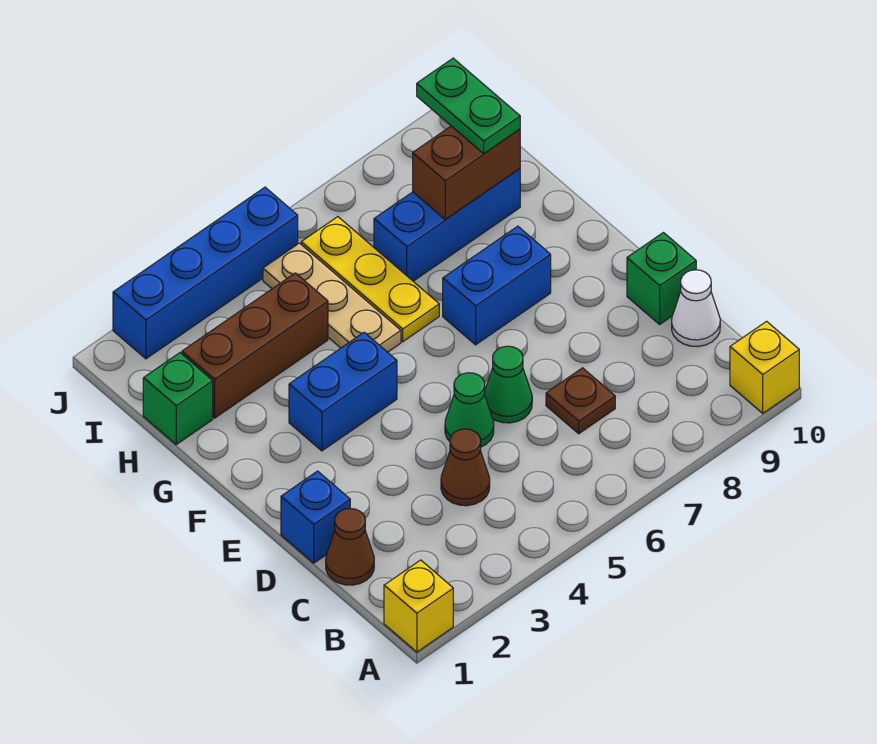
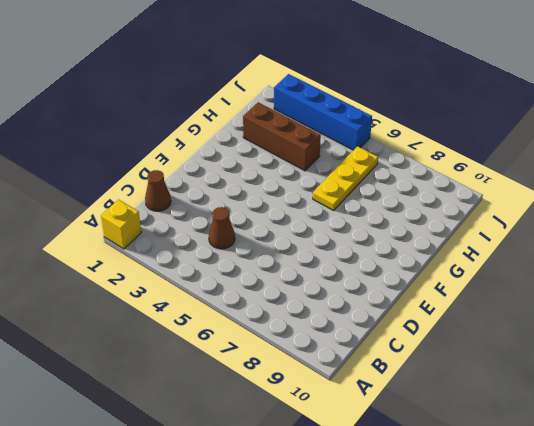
none -> yellow brick A10 level 1
none -> brown plate C7 level 1
none -> white cone C10 level 1

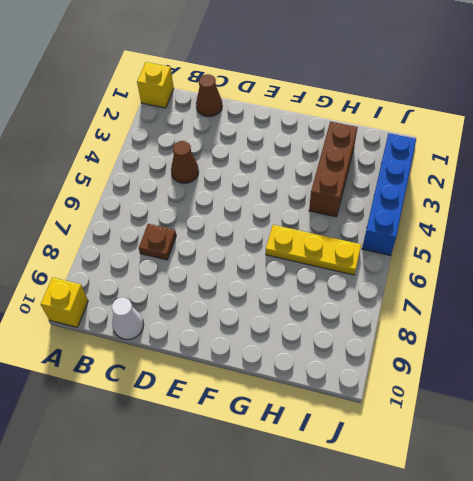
none -> blue brick D1 level 1
none -> green cone D5 level 1
none -> green cone D6 level 1

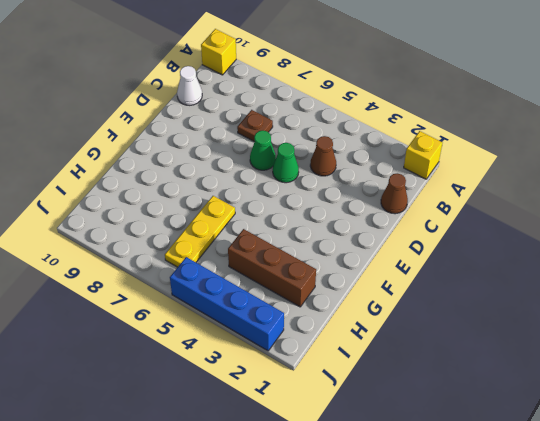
none -> blue brick D1 level 1
none -> green brick D10 level 1
none -> blue brick F3:F4 level 1

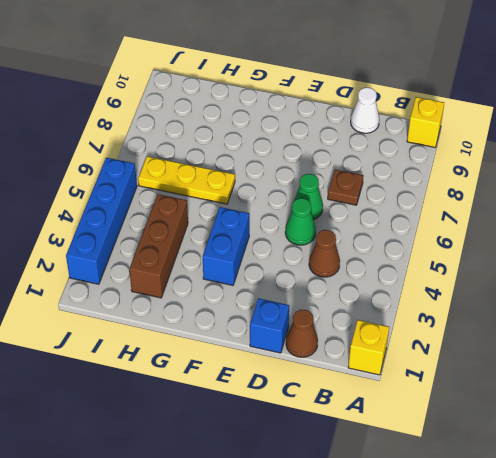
none -> green brick D10 level 1
none -> blue brick F7:F8 level 1
none -> tan plate G5:I5 level 1

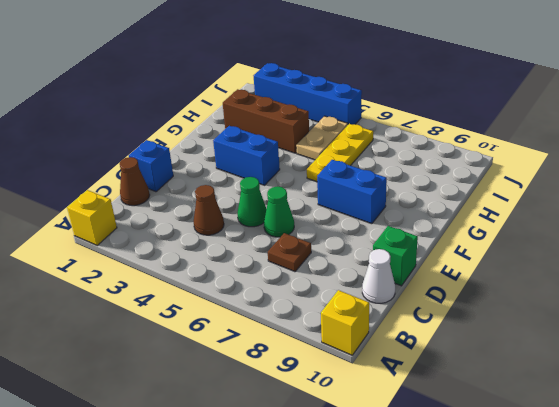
tan plate H5:I5 level 1 -> tan plate G5:I5 level 1
none -> green brick H1 level 1
none -> blue brick H7:H9 level 1
none -> brown brick H8:H9 level 2

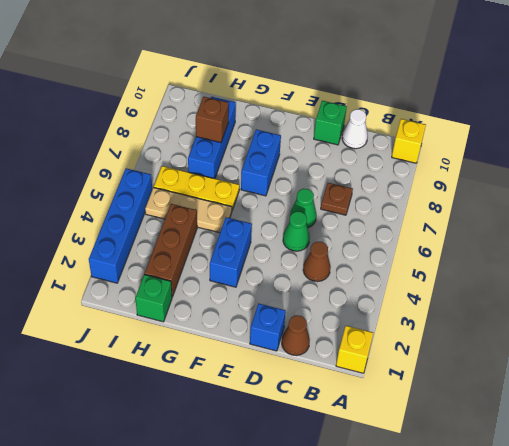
brown brick H8 level 2 -> brown brick H8:H9 level 2
none -> green plate H9:I9 level 3

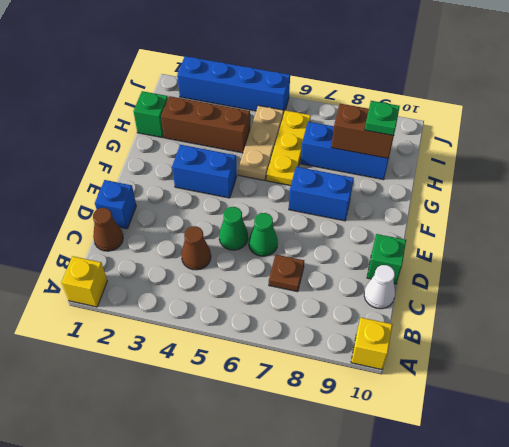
green plate H9 level 3 -> green plate H9:I9 level 3

